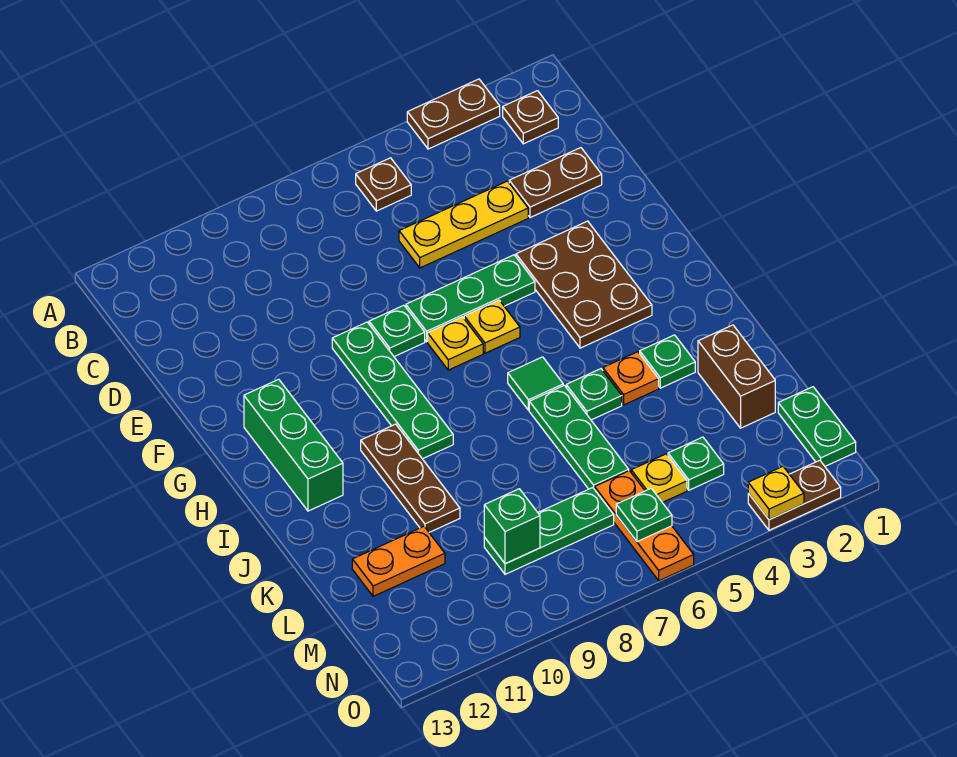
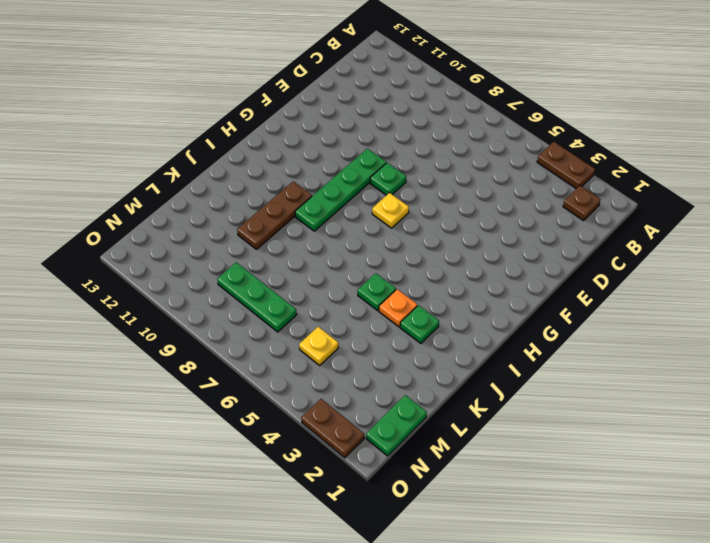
none -> brown plate B6 level 1
none -> brown plate D2:D3 level 1
none -> yellow plate D4:D6 level 1

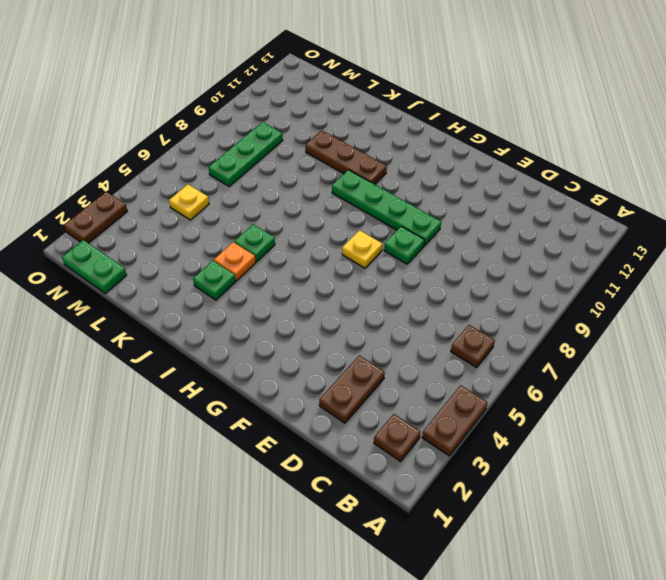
none -> yellow plate D4:D6 level 1
none -> brown plate F3:H4 level 1
none -> green plate F5:F7 level 1

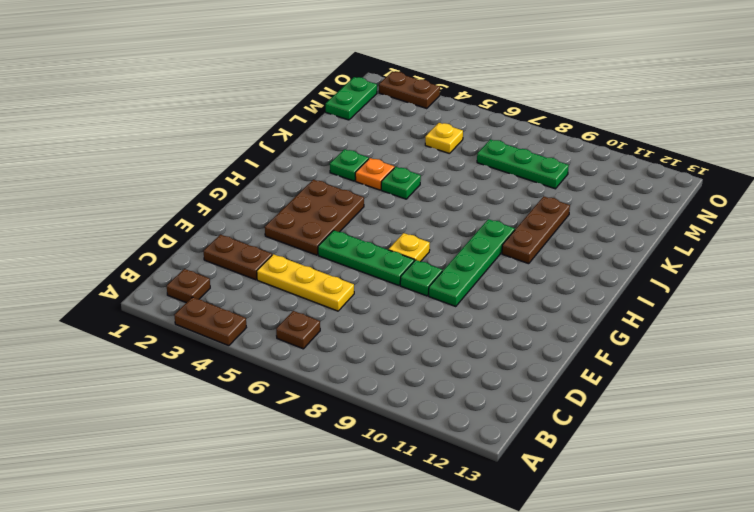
none -> yellow plate G6 level 1
none -> green brick G12:I12 level 1
none -> green tile I6 level 1

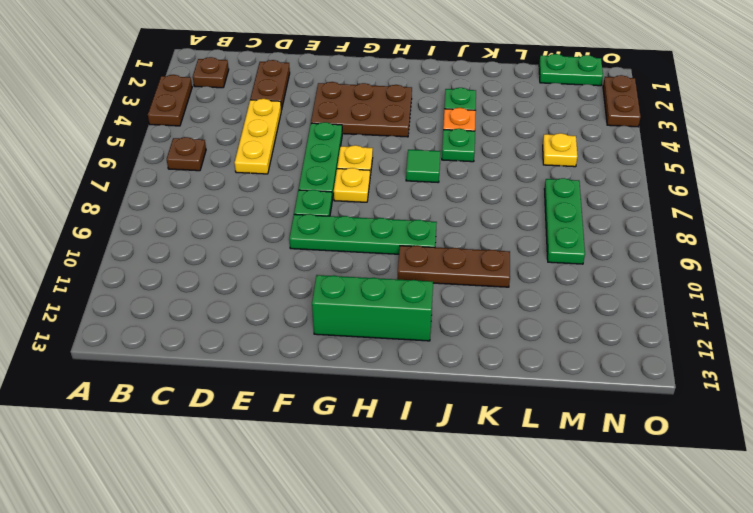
none -> green plate J6:L6 level 1
none -> brown brick K2:L2 level 1
none -> orange plate L11:L12 level 1

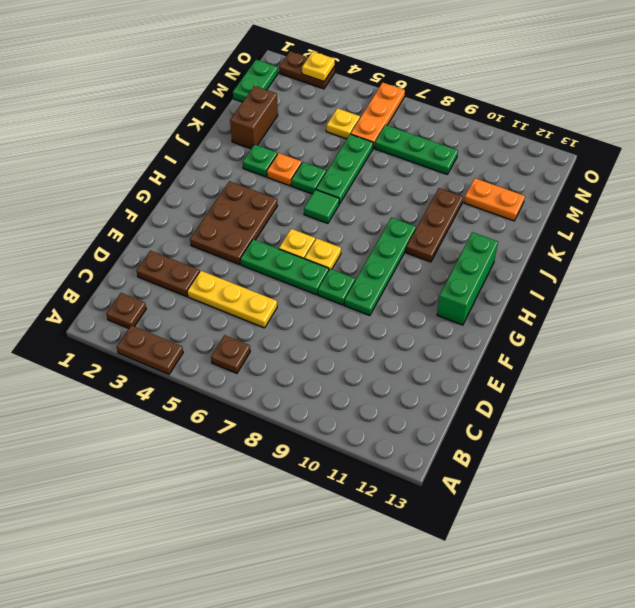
none -> green plate M4 level 1
none -> green brick M9 level 2
none -> green plate N6 level 2

